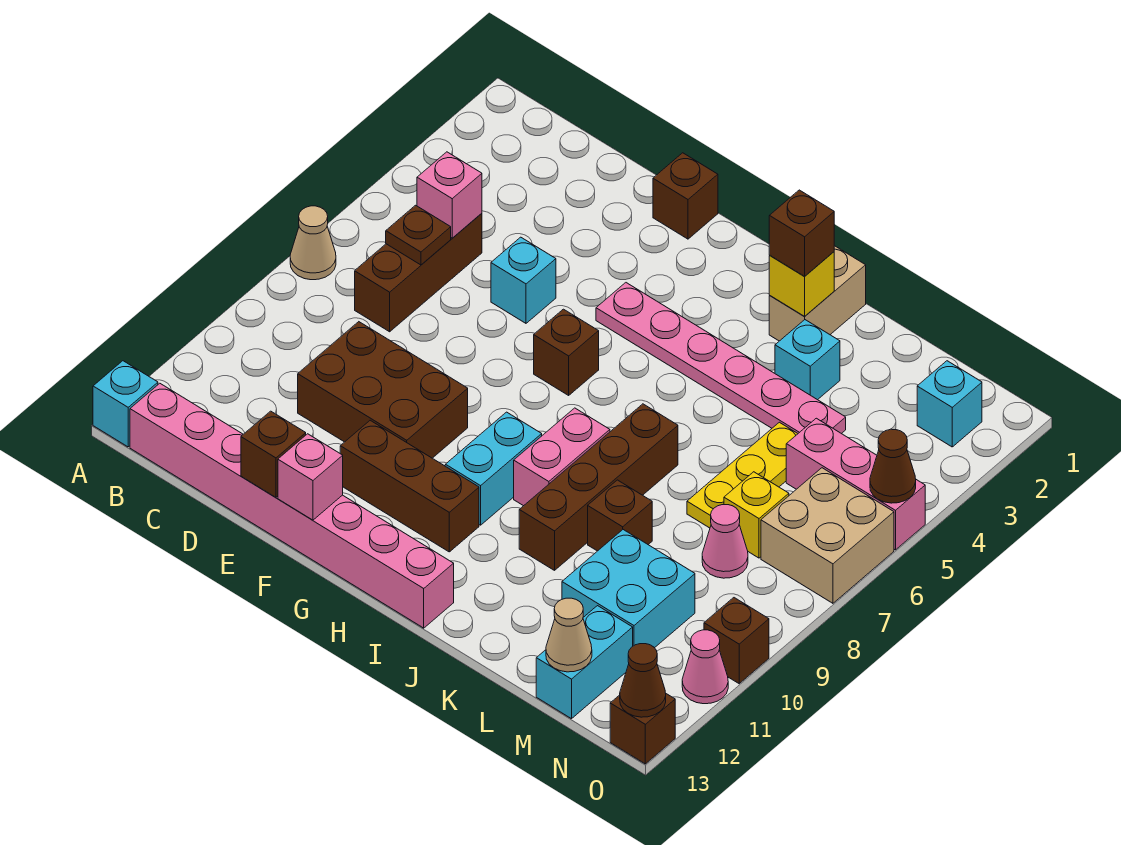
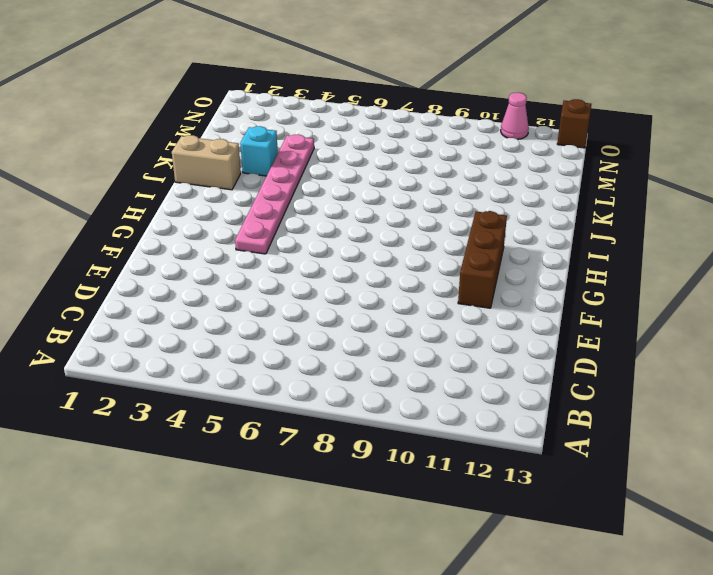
none -> tan cone A7 level 1
none -> cyan brick A13 level 1
none -> pink brick B13:I13 level 1
none -> brown brick C5:C7 level 1

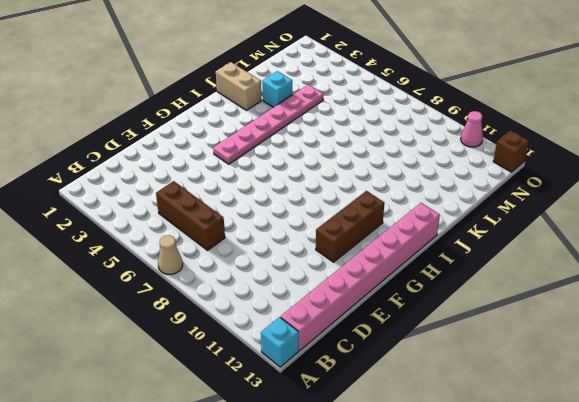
none -> brown brick D9:F10 level 1
none -> cyan brick E5 level 1
none -> brown brick F1 level 1
none -> brown brick G6 level 1

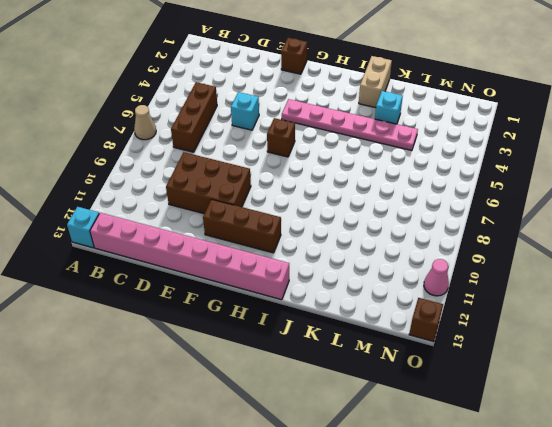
none -> cyan brick H9:H10 level 1
none -> pink brick I8:I9 level 1
none -> brown brick J7:J10 level 1
none -> brown brick K9 level 1

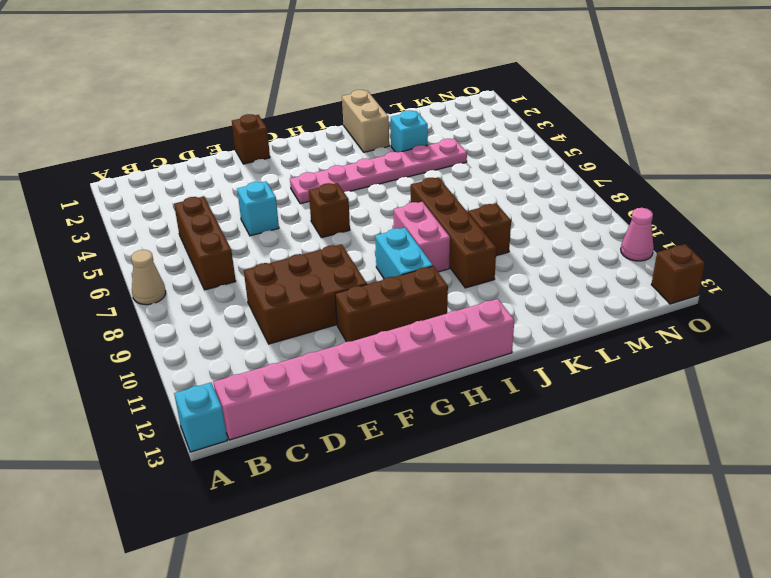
none -> yellow plate L5:L7 level 1
none -> cyan brick L10:M11 level 1
none -> pink brick M5:O5 level 1
none -> yellow brick M7 level 1

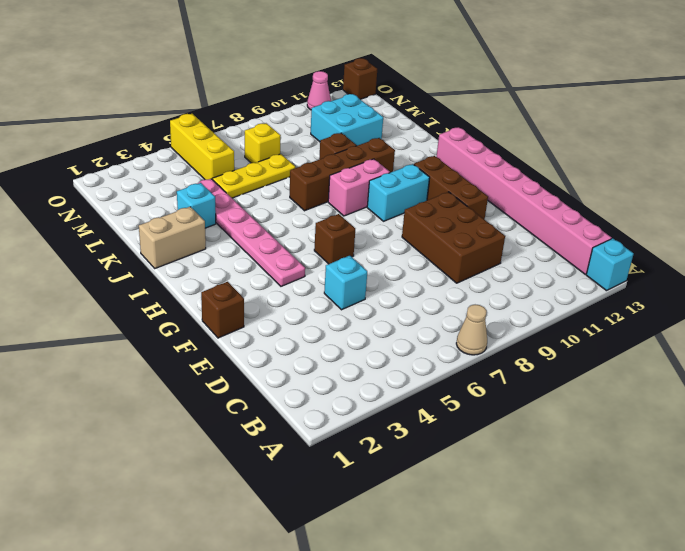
yellow brick M5:O5 level 1 -> pink brick M5:O5 level 1
none -> brown brick C5:C7 level 1
none -> pink cone M8 level 1
none -> cyan brick M12:M13 level 1
none -> cyan brick N2 level 1

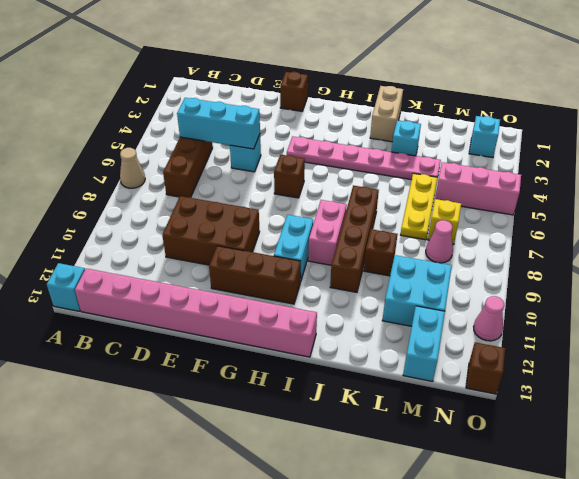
cyan brick C5:E5 level 2 -> pink brick C5 level 2
none -> tan brick N6:O7 level 1
none -> brown brick O10 level 1
none -> brown plate C6 level 2
none -> brown brick E13 level 2

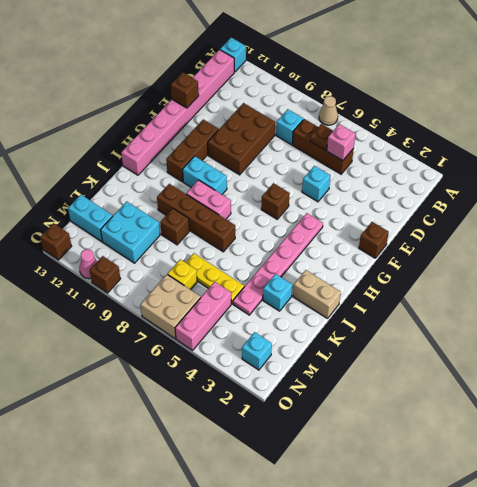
cyan brick C8 level 1 -> none
none -> pink cone M8 level 1
none -> pink brick F13 level 2
none -> yellow brick J2 level 2
none -> tan cone M13 level 2

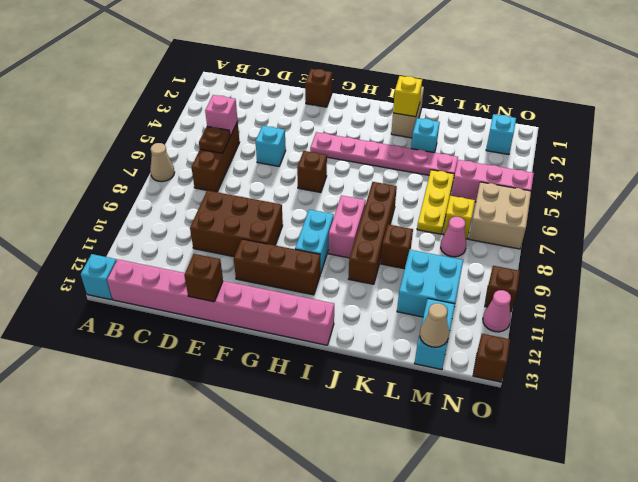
none -> pink brick F13 level 2
none -> brown cone O5 level 2
none -> brown cone O13 level 2
none -> brown brick J2 level 3

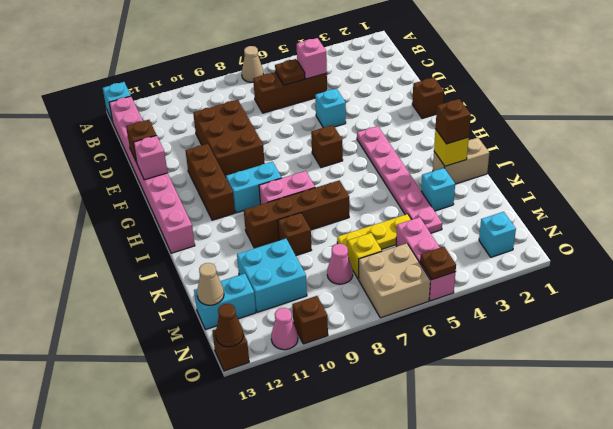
brown plate O5 level 2 -> brown cone O5 level 2

